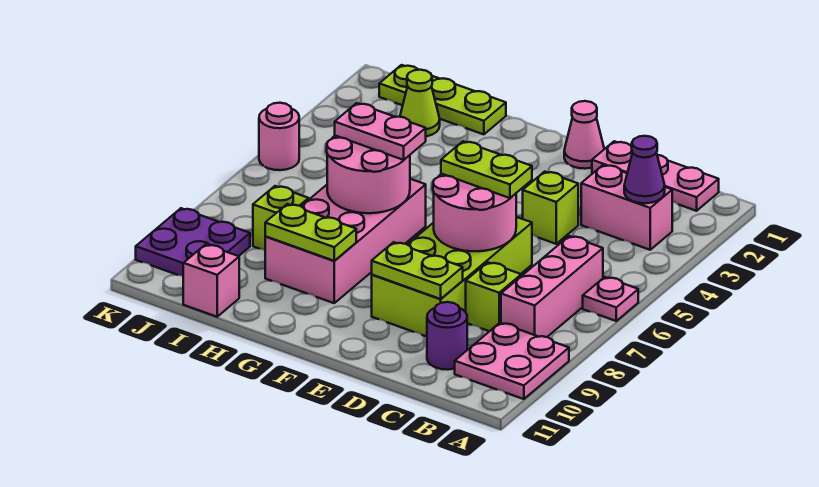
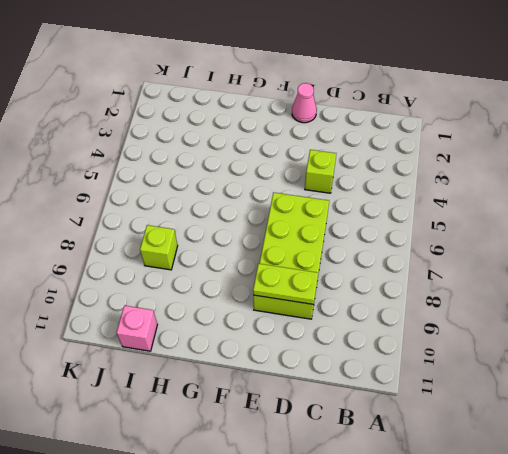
none -> pink plate A6 level 1
none -> pink plate A9:B10 level 1
none -> pink plate B1:D1 level 1

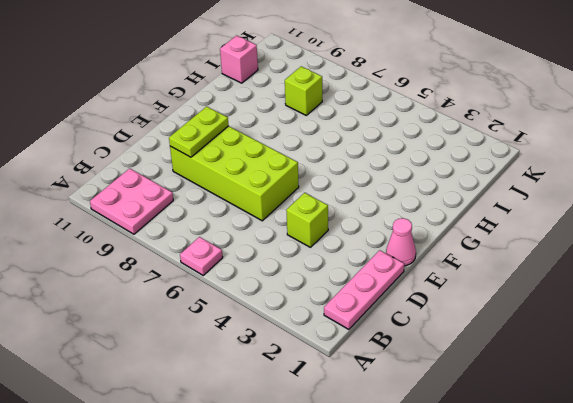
none -> pink brick B3:C3 level 1
none -> pink brick B6:B8 level 1
none -> lime brick C8 level 1

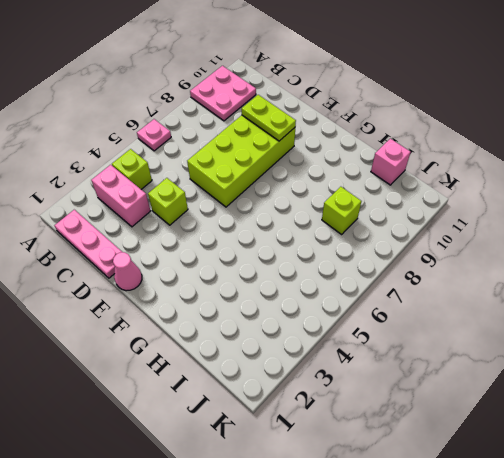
lime brick B4 level 1 -> lime brick C8 level 1
none -> pink brick B6:B8 level 1
none -> purple round brick C10 level 1
none -> pink brick G6:H9 level 1

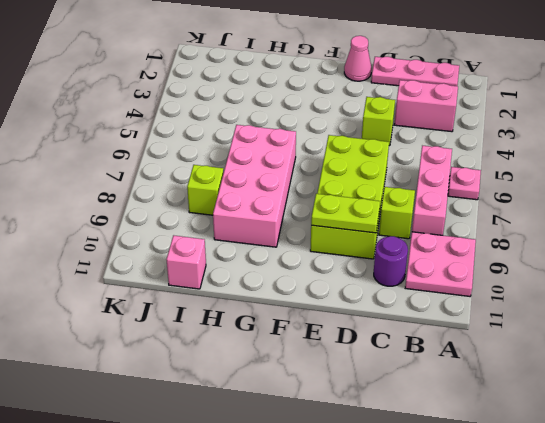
none -> lime plate H1:J1 level 1
none -> lime cone I2 level 1
none -> purple plate J9:K10 level 1

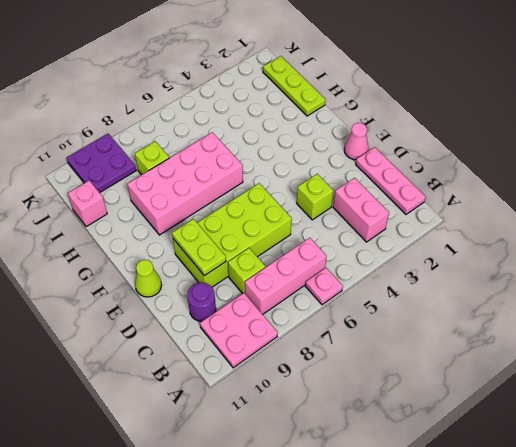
lime cone E11 level 1 -> lime cone I2 level 1
none -> pink round brick K5 level 1
none -> purple cone B3 level 2
none -> pink round brick D6:E7 level 2

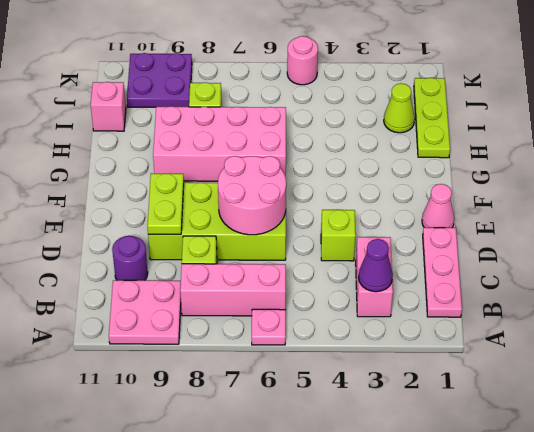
none -> pink round brick G6:H7 level 2
none -> lime plate G9:H9 level 2
none -> lime plate D6:E6 level 3

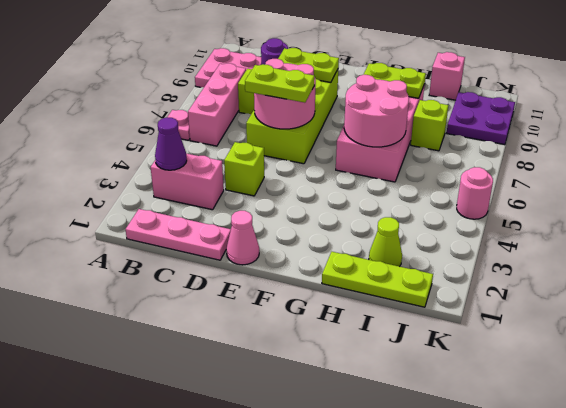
none -> pink plate G6:H6 level 3

